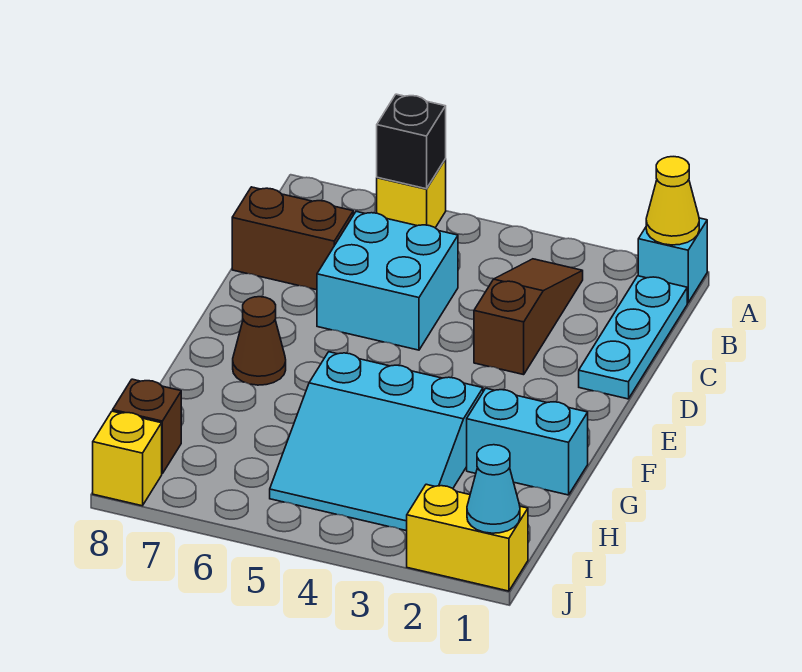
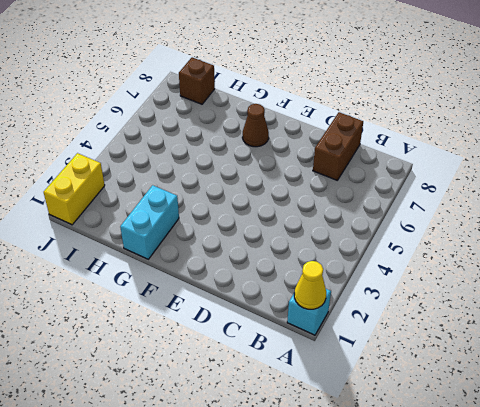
none -> yellow brick A6 level 1
none -> cyan plate B1:D1 level 1
none -> brown slope B3:D3 level 1 top D

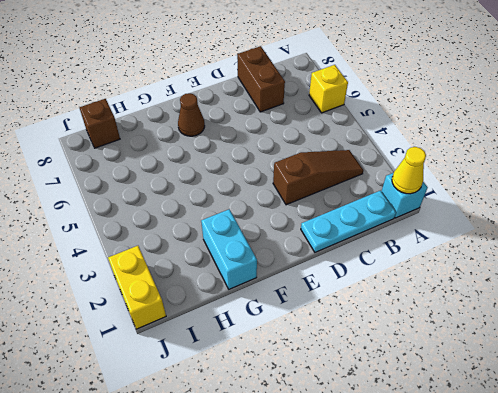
none -> cyan brick C5:D6 level 1
none -> cyan slope G3:I5 level 1 top G
none -> yellow brick J8 level 1

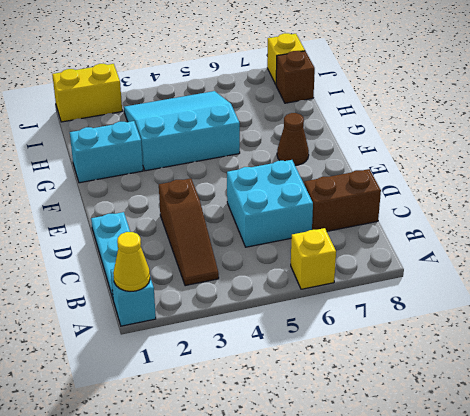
none -> black brick A6 level 2
none -> cyan cone J1 level 2

